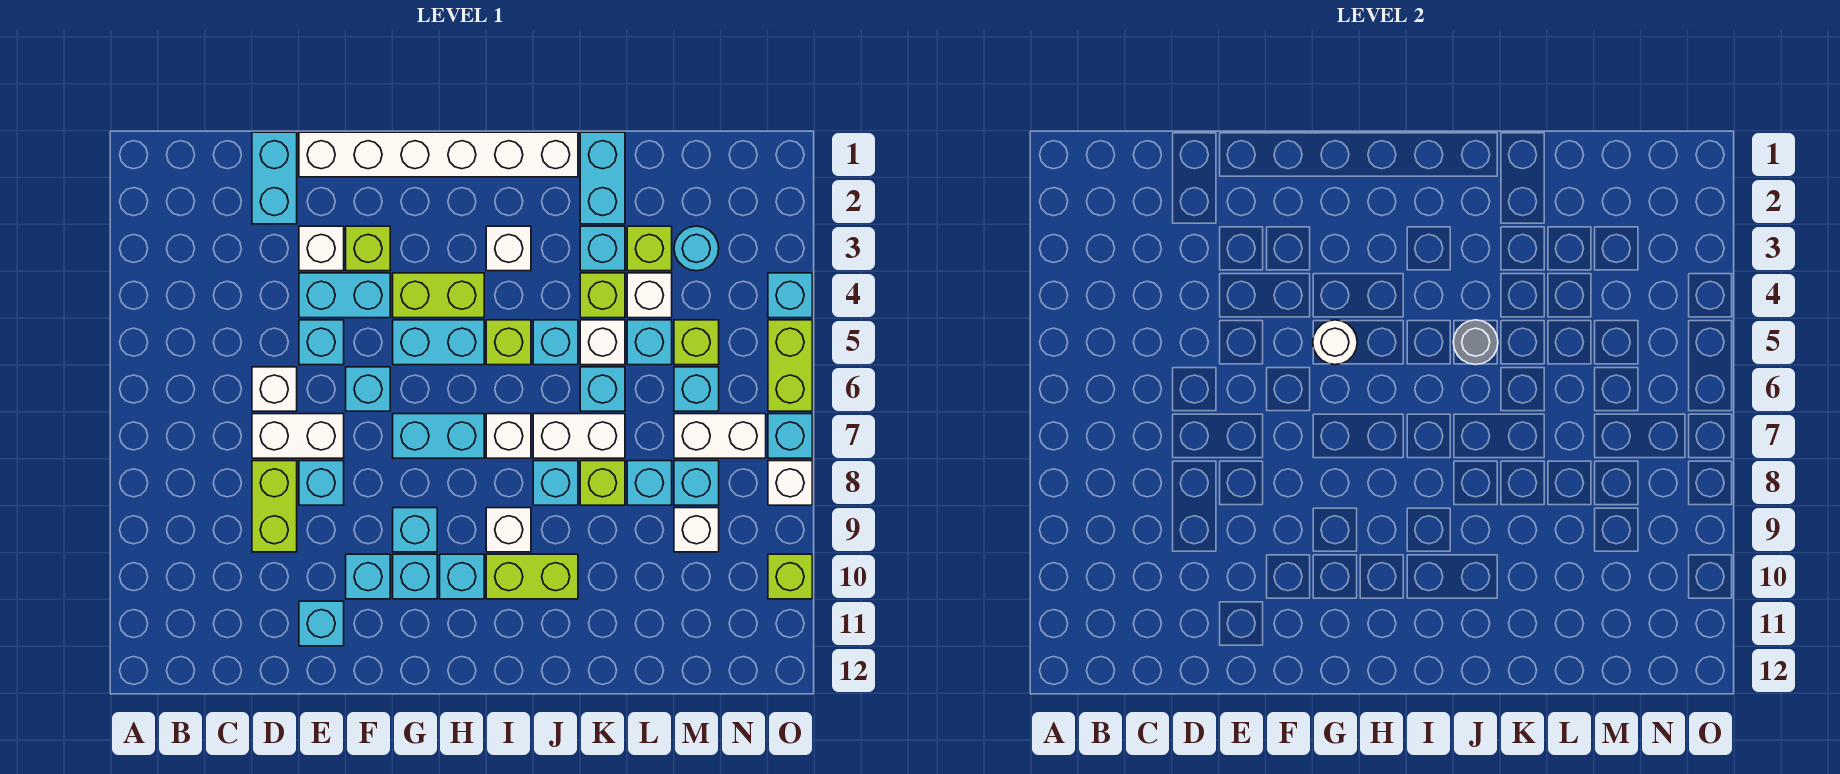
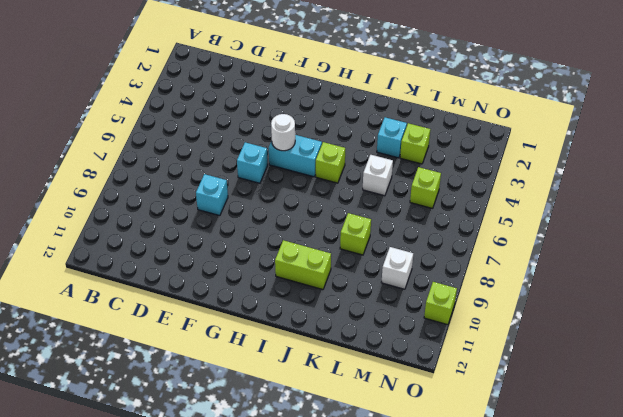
none -> cyan brick D1:D2 level 1
none -> white brick D6 level 1
none -> white brick D7:E7 level 1
none -> lime brick D8:D9 level 1

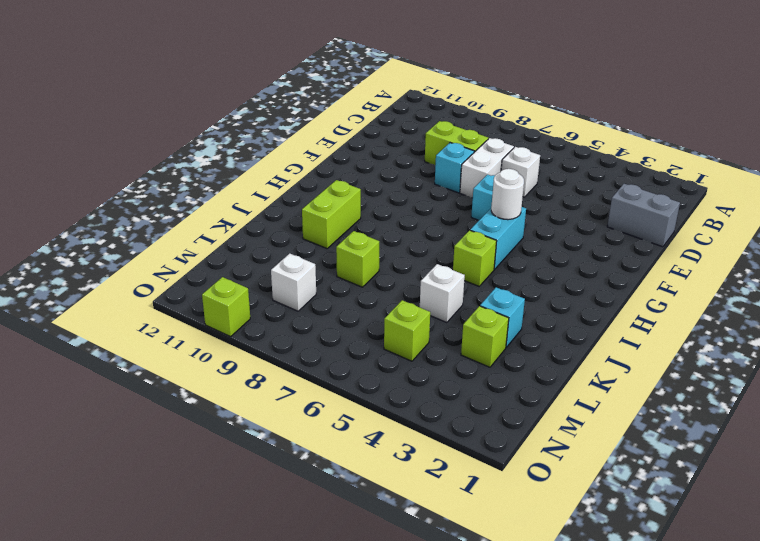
grey brick D1:D2 level 1 -> cyan brick D1:D2 level 1
none -> white brick E1:J1 level 1
none -> white brick E3 level 1
none -> cyan brick E4:F4 level 1
none -> cyan brick E5 level 1

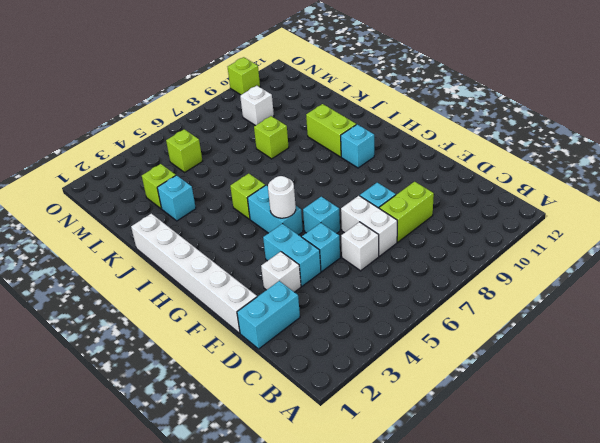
none -> cyan brick E11 level 1
none -> lime brick F3 level 1
none -> cyan brick F10 level 1
none -> lime brick G4:H4 level 1

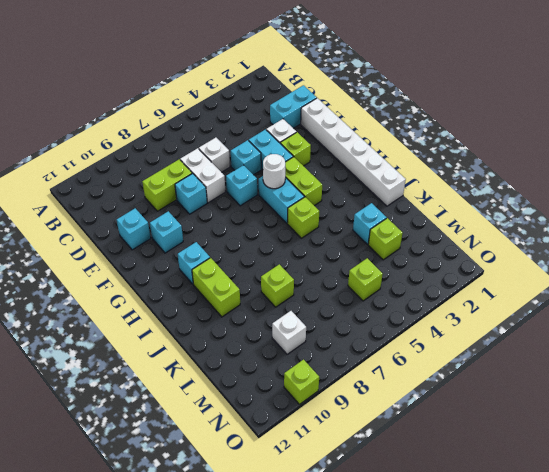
none -> cyan brick G7:H7 level 1
none -> cyan brick G9 level 1
none -> cyan brick G10 level 1
none -> white brick I3 level 1

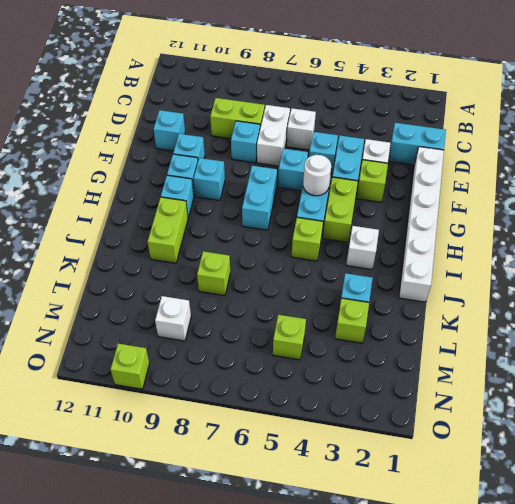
none -> white brick I7 level 1
none -> white brick I9 level 1
none -> cyan brick J5 level 1
none -> white brick J7:K7 level 1

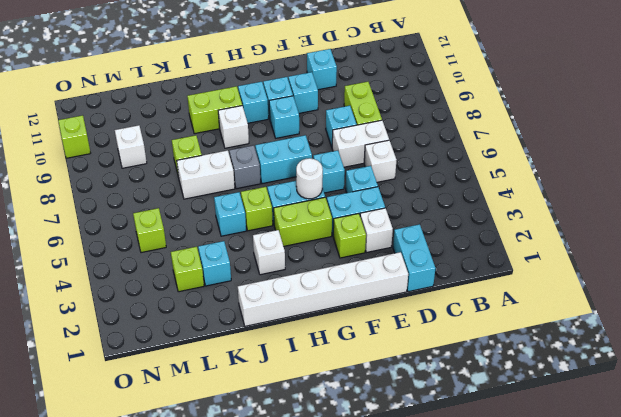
grey brick I7 level 1 -> white brick I7 level 1
none -> cyan brick J8 level 1
none -> cyan brick K1:K2 level 1
none -> lime brick K4 level 1
none -> white brick K5 level 1

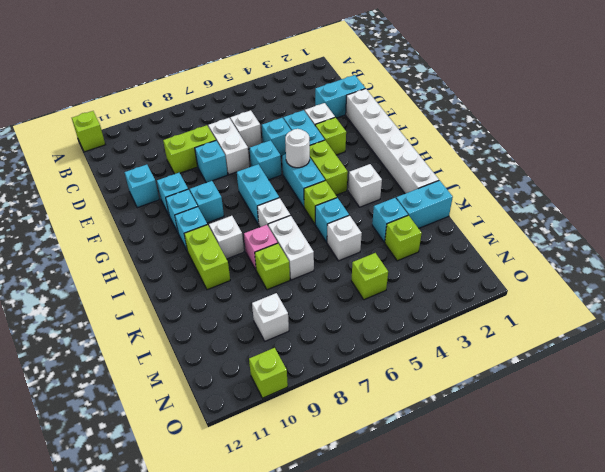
lime brick A12 level 1 -> lime brick K4 level 1
pink brick J8 level 1 -> cyan brick J8 level 1
none -> cyan brick K6 level 1
none -> white brick L4 level 1
none -> cyan brick L5 level 1
none -> cyan brick L8 level 1

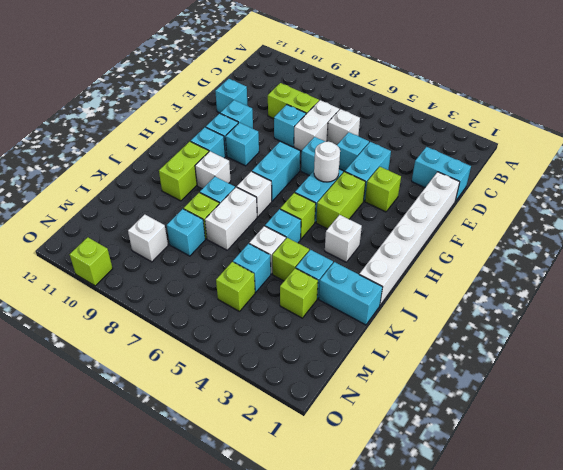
none -> white brick E3 level 1
none -> cyan brick K6 level 1
none -> white brick L4 level 1
none -> cyan round brick M3 level 1

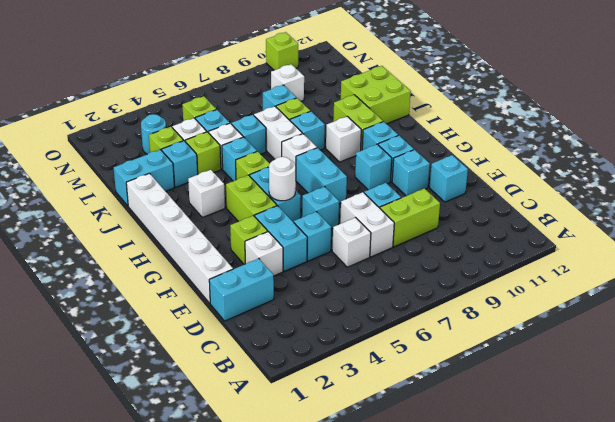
lime brick J11:K12 level 1 -> none
none -> cyan brick M6 level 1
none -> white brick M7:N7 level 1
none -> cyan brick M8 level 1
none -> cyan brick O4 level 1

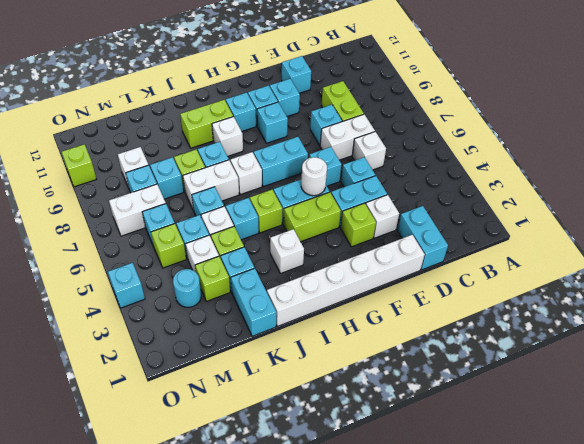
none -> lime brick O5:O6 level 1
none -> cyan brick O7 level 1
none -> white brick O8 level 1
none -> grey round brick J5 level 2

